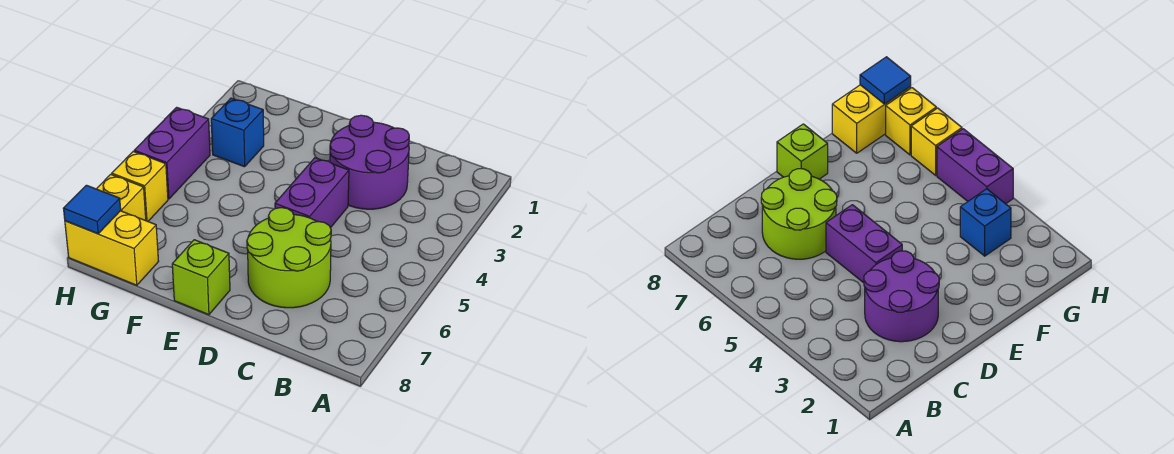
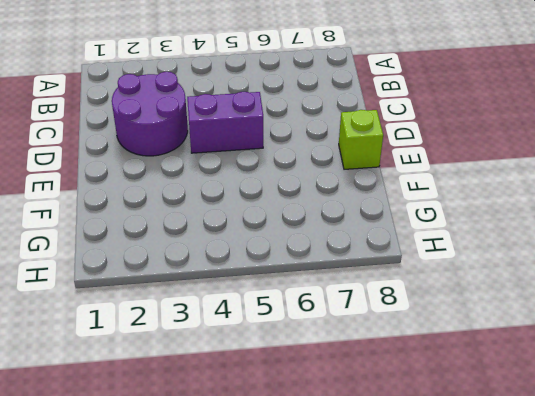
none -> lime round brick C6:D7 level 1
none -> blue brick G3 level 1

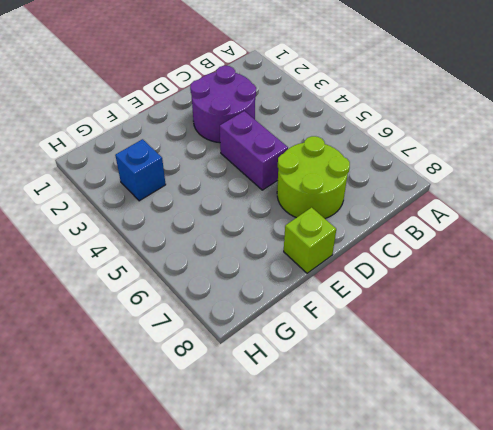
none -> yellow brick G8:H8 level 1
none -> purple brick H4:H5 level 1

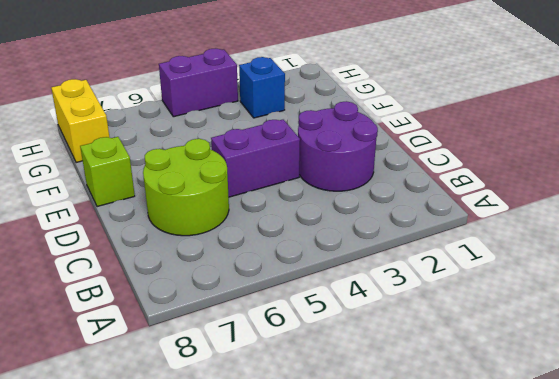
none -> yellow brick H6 level 1
none -> yellow brick H7 level 1

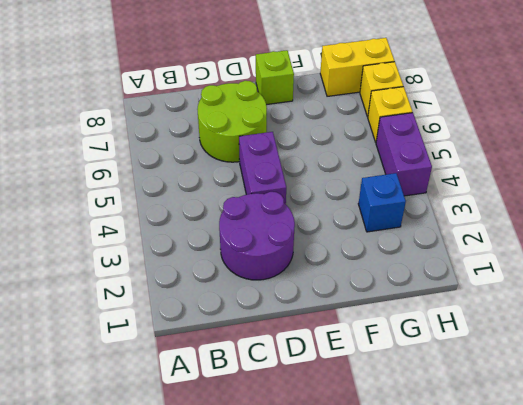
none -> blue tile H8 level 2

